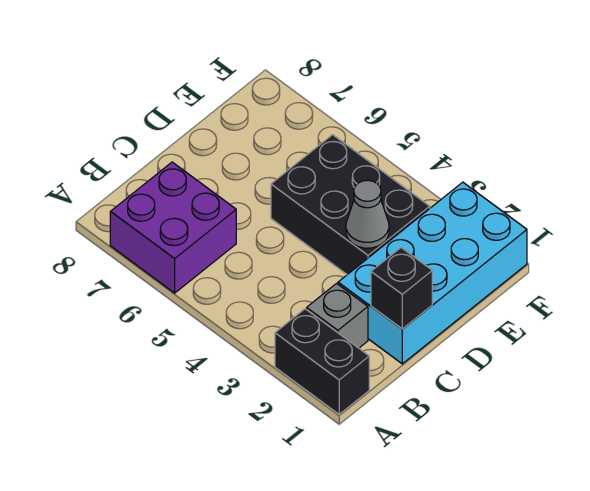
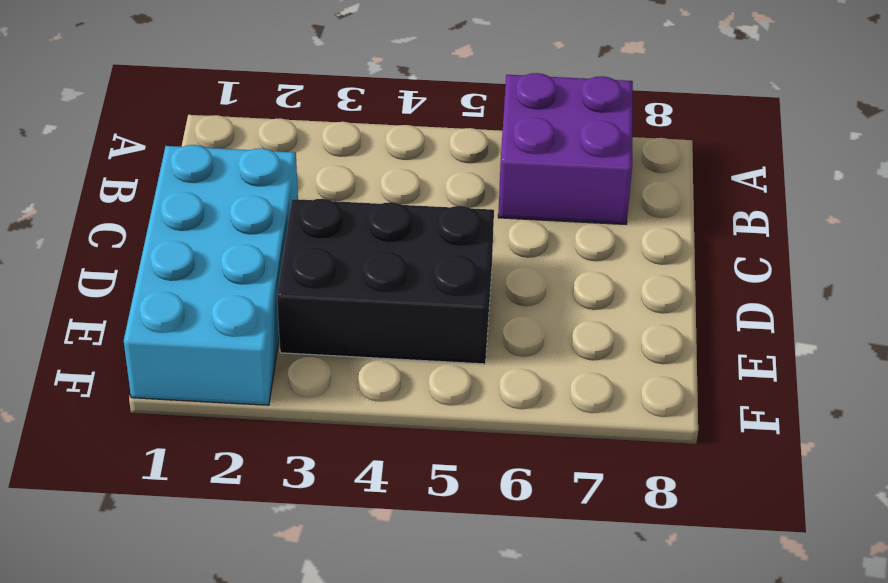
none -> black brick A1:A2 level 1
none -> grey brick B2 level 1

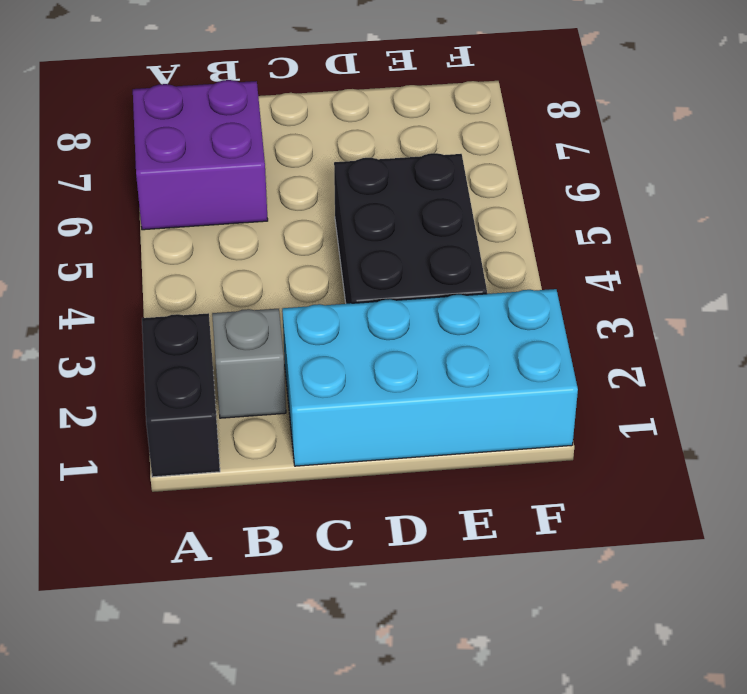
none -> black brick C1 level 2
none -> grey cone D3 level 2

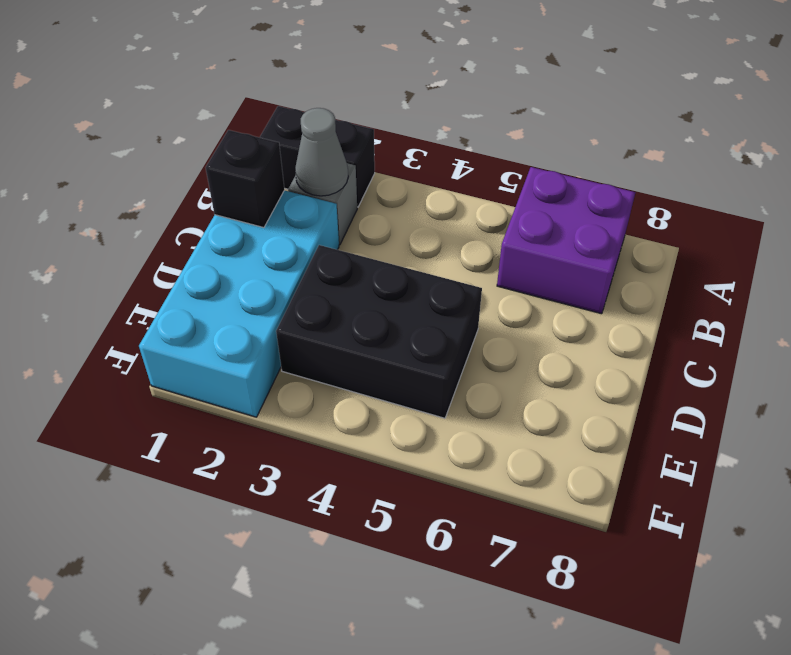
grey cone B2 level 2 -> grey cone D3 level 2

